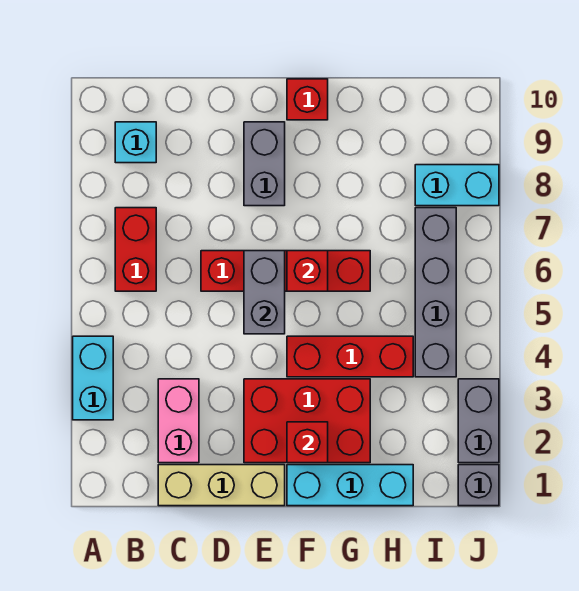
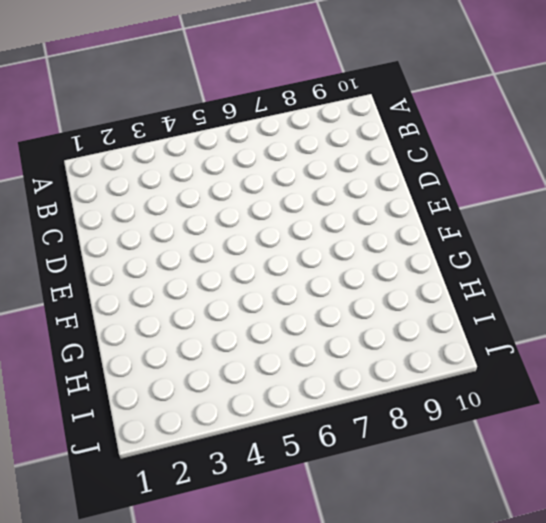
none -> cyan brick A3:A4 level 1
none -> red brick B6:B7 level 1
none -> cyan brick B9 level 1

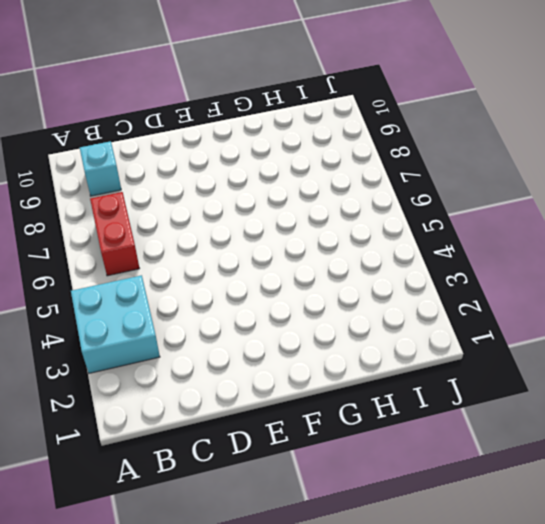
cyan brick A3:B4 level 1 -> cyan brick A3:A4 level 1
none -> tan brick C1:E1 level 1
none -> pink brick C2:C3 level 1
none -> red brick D6:G6 level 1

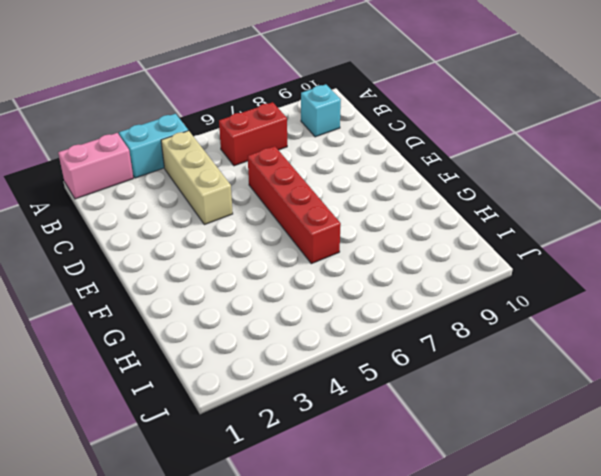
pink brick A1:A2 level 1 -> pink brick C2:C3 level 1
tan brick B4:D4 level 1 -> tan brick C1:E1 level 1
none -> red brick E2:G3 level 1
none -> grey brick E8:E9 level 1
none -> cyan brick F1:H1 level 1

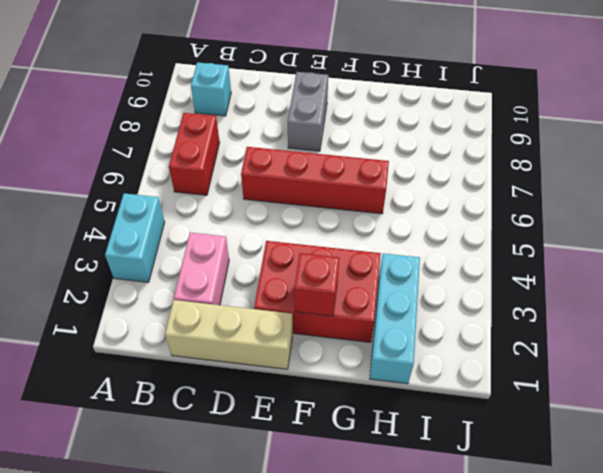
cyan brick H1:H3 level 1 -> cyan brick F1:H1 level 1
none -> red brick F4:H4 level 1
none -> red brick F10 level 1
none -> grey brick I4:I7 level 1

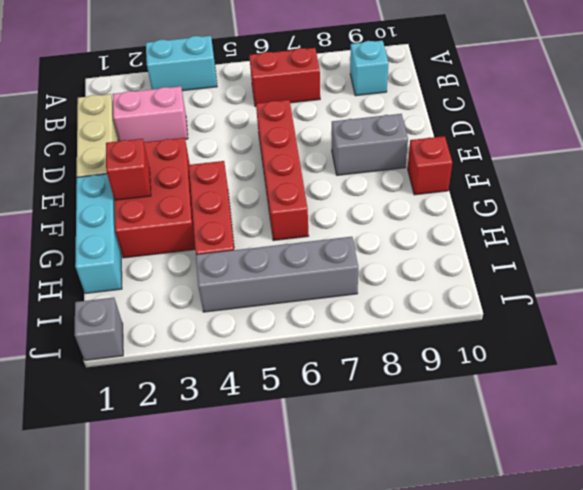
none -> cyan brick I8:J8 level 1
none -> grey brick J2:J3 level 1
none -> grey brick E5:E6 level 2

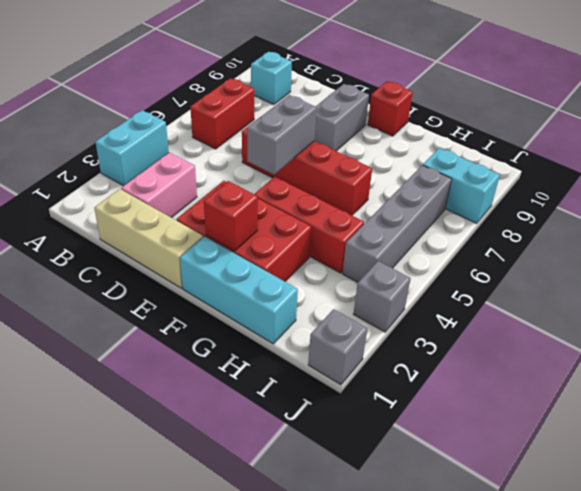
grey brick J3 level 1 -> grey brick J2:J3 level 1
none -> red brick F6 level 2

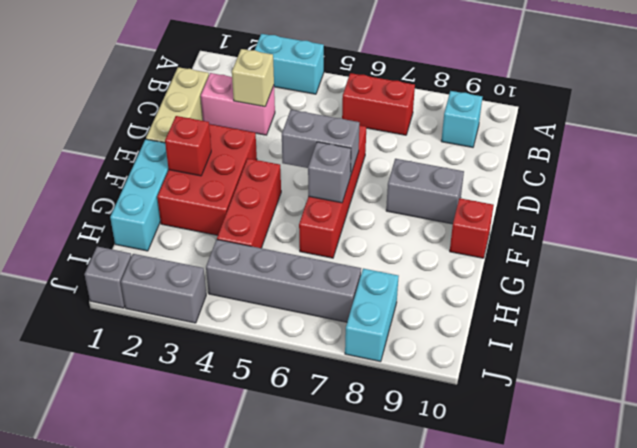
tan brick C3 level 2 -> none
grey brick F6 level 2 -> red brick F6 level 2

